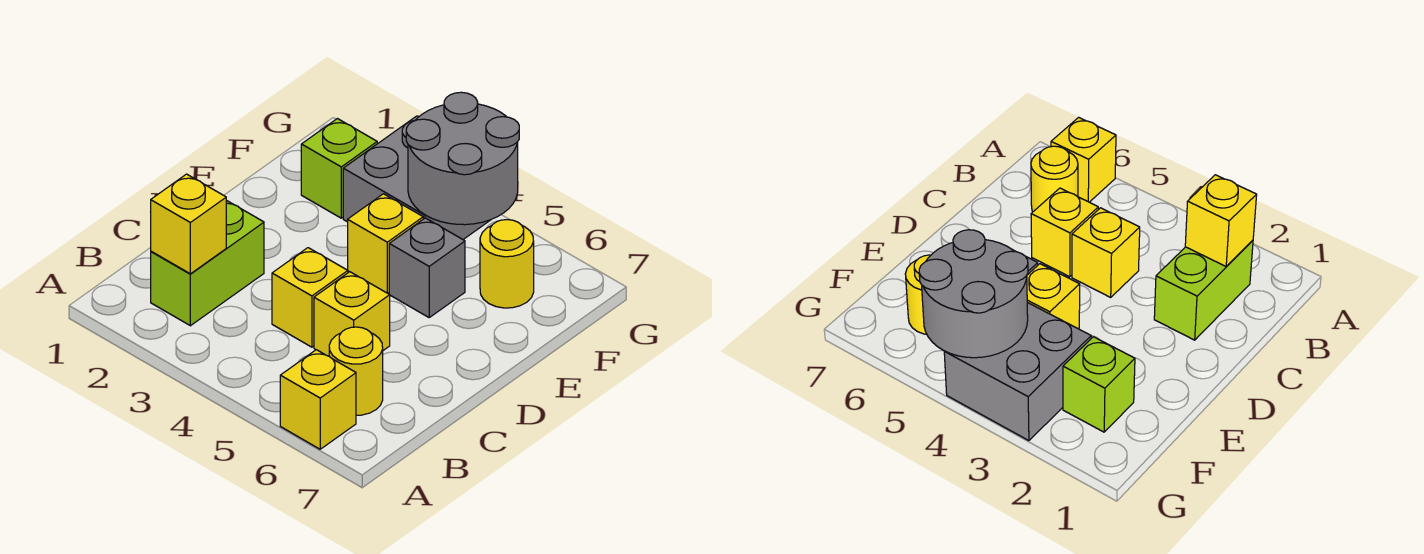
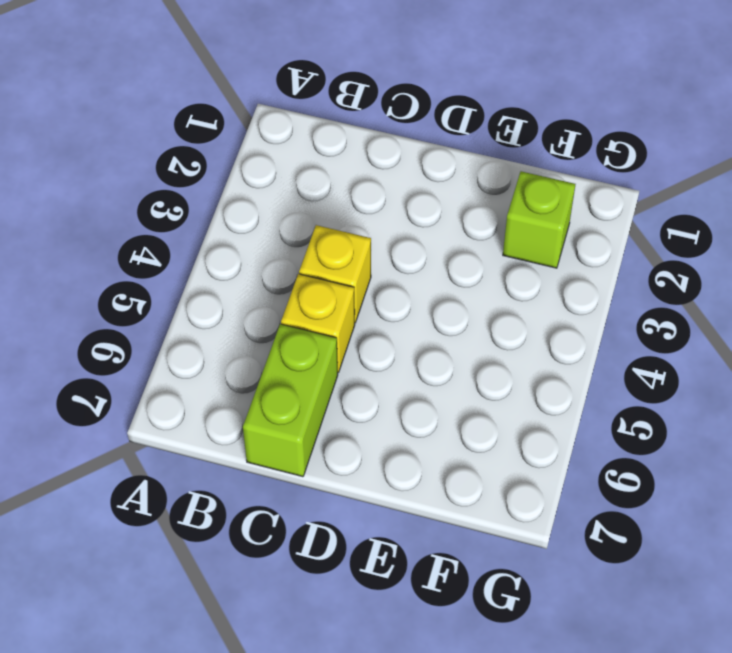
lime brick C6:C7 level 1 -> lime brick B2:C2 level 1
none -> yellow brick A6 level 1
none -> yellow round brick B6 level 1
none -> yellow brick E4 level 1

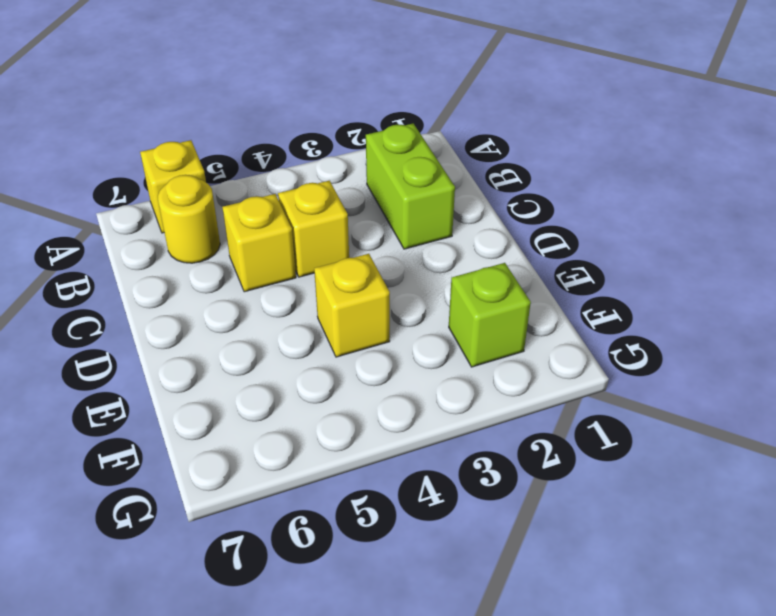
none -> grey brick E5 level 1
none -> grey brick F3:G4 level 1
none -> yellow round brick F6 level 1

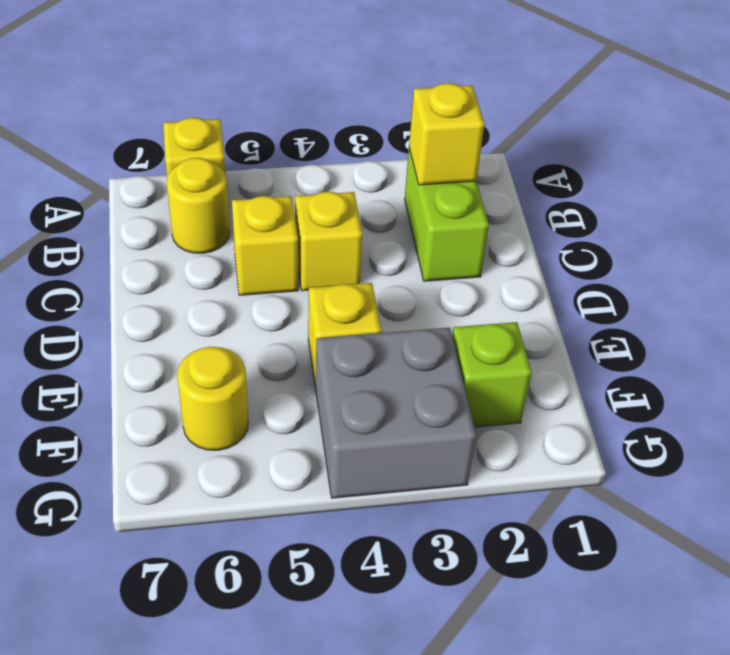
none -> grey brick E5 level 1
none -> grey round brick F4:G5 level 2

